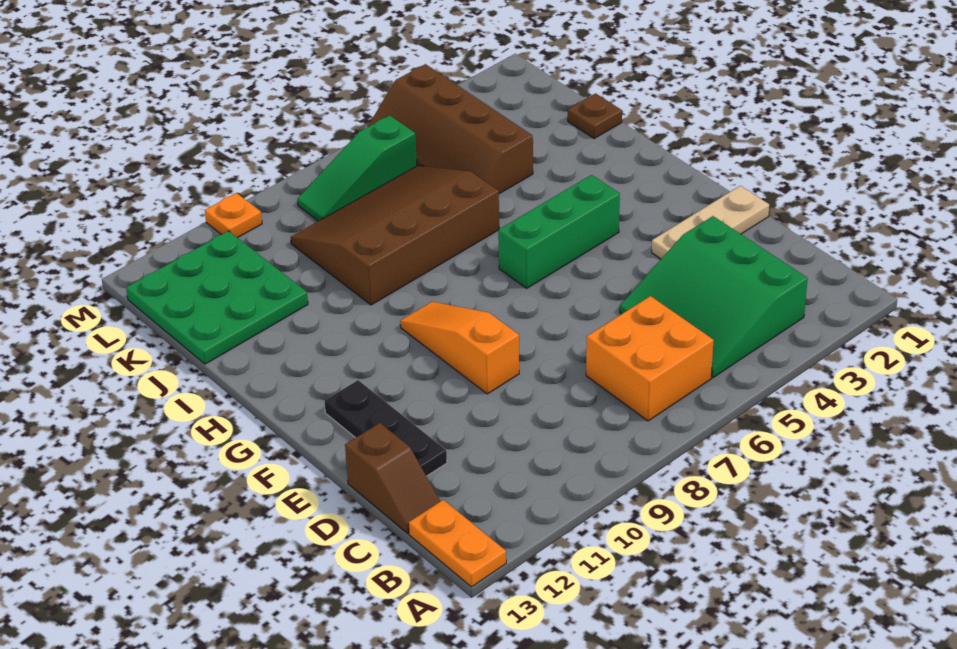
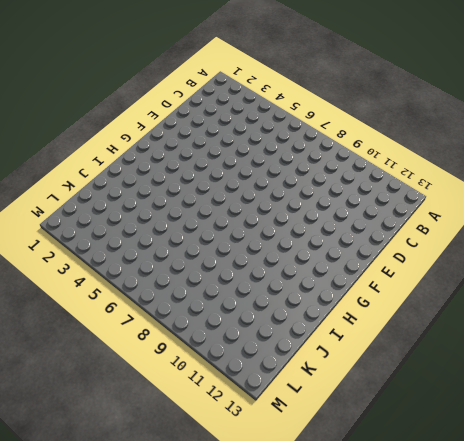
none -> orange plate A13:B13 level 1
none -> green slope B3:D5 level 1 top 3
none -> orange brick B6:C7 level 1

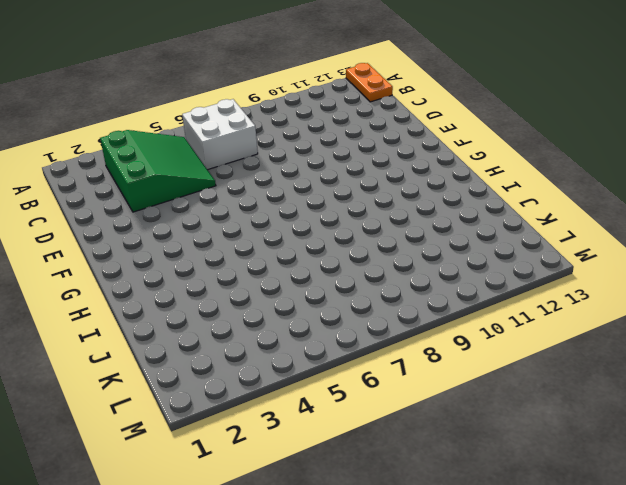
white brick B6:C7 level 1 -> orange brick B6:C7 level 1
none -> brown slope C13:D13 level 1 top D
none -> black plate D12:F12 level 1
none -> tan plate E1:E3 level 1

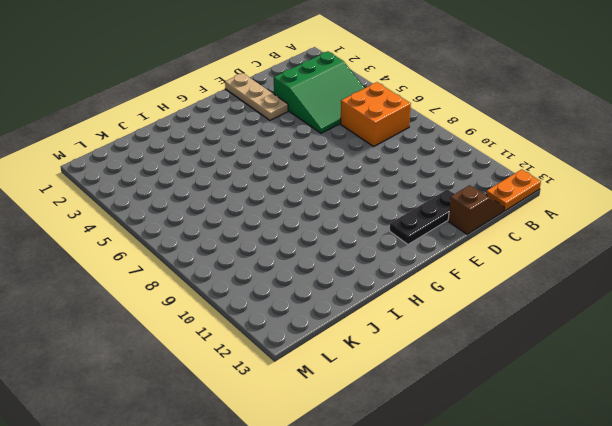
none -> orange slope E9:G9 level 1 top E
none -> green brick G4:G6 level 1
none -> brown slope I6:K9 level 1 top I

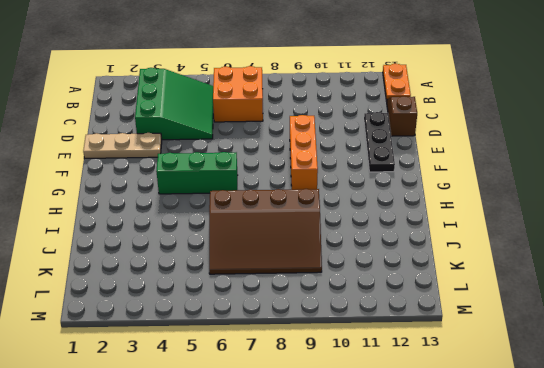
orange brick E9:G9 level 1 -> orange slope E9:G9 level 1 top E
none -> brown plate J1 level 1
none -> brown slope J4:M5 level 1 top 4
none -> green plate J11:L13 level 1

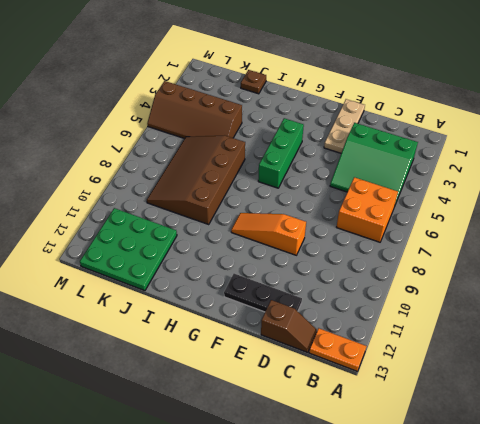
none -> green slope L6:L8 level 1 top 6
none -> orange plate M10 level 1

